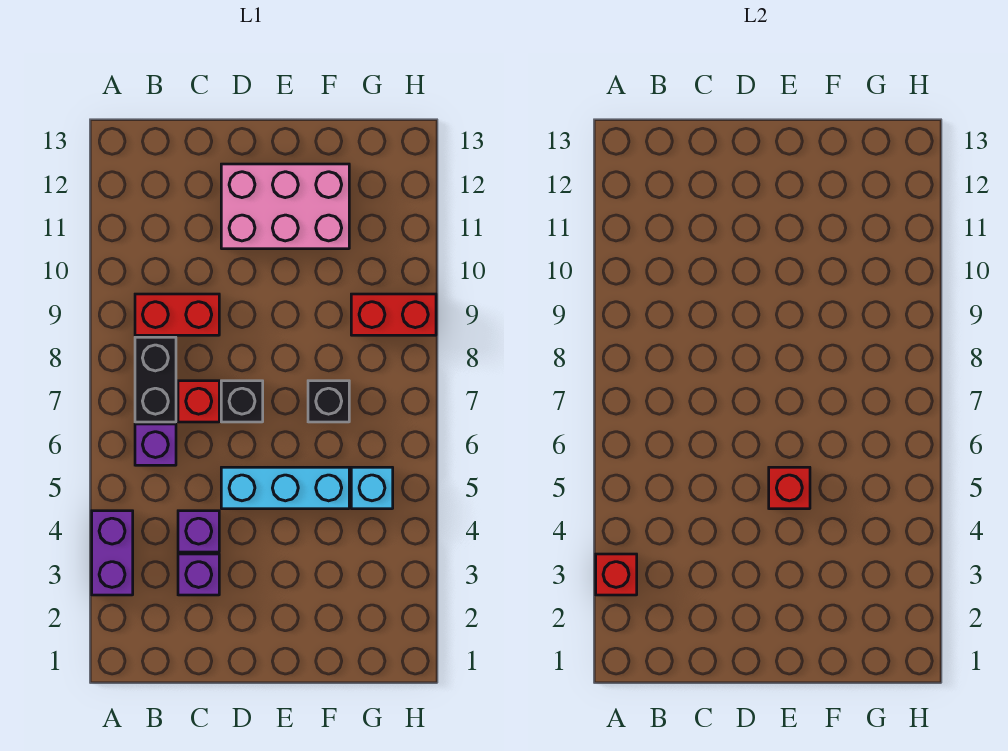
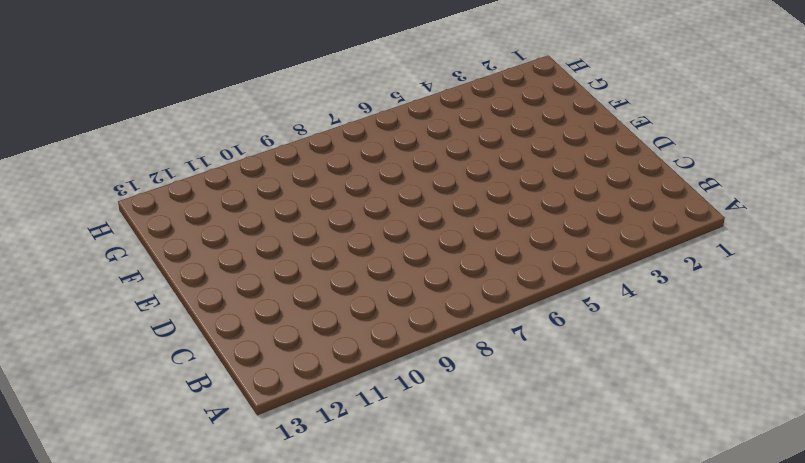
none -> purple brick A3:A4 level 1
none -> purple brick B6 level 1
none -> black brick B7:B8 level 1

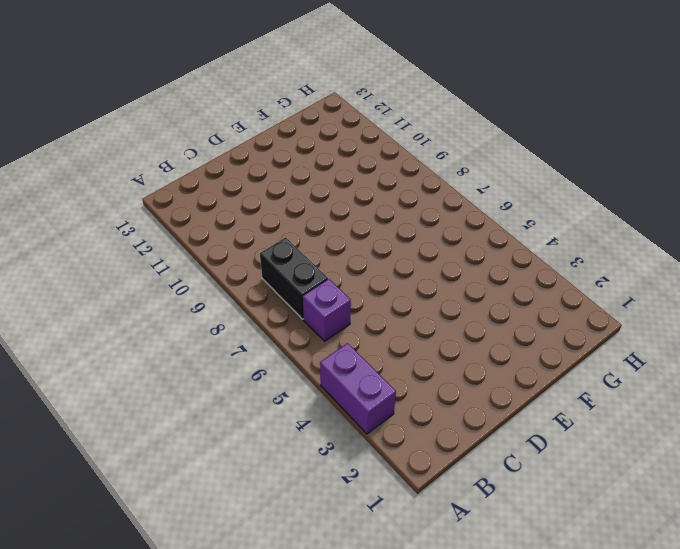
none -> red brick B9:C9 level 1
none -> purple brick C3 level 1
none -> purple brick C4 level 1

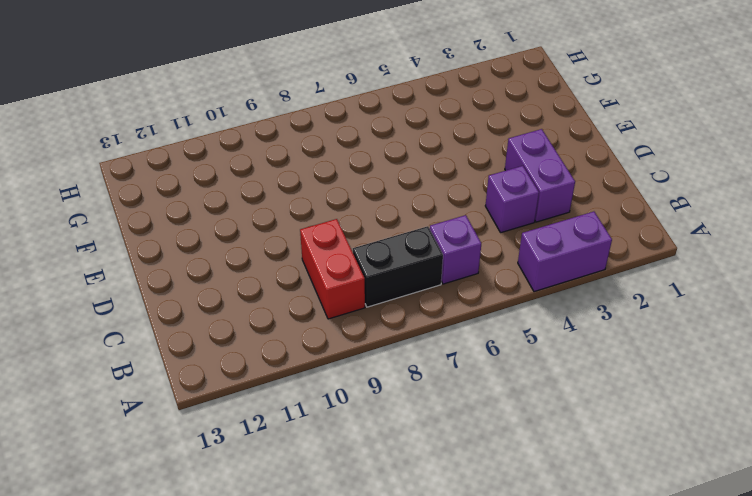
purple brick C3:D3 level 1 -> purple brick C3 level 1
none -> red brick C7 level 1
none -> cyan brick D5:F5 level 1
none -> black brick D7 level 1

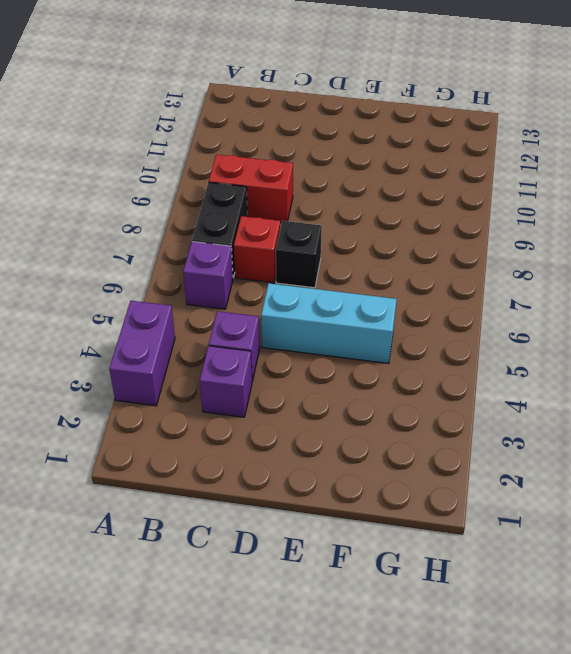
none -> pink brick D11:F12 level 1
none -> black brick F7 level 1
none -> cyan brick G5 level 1

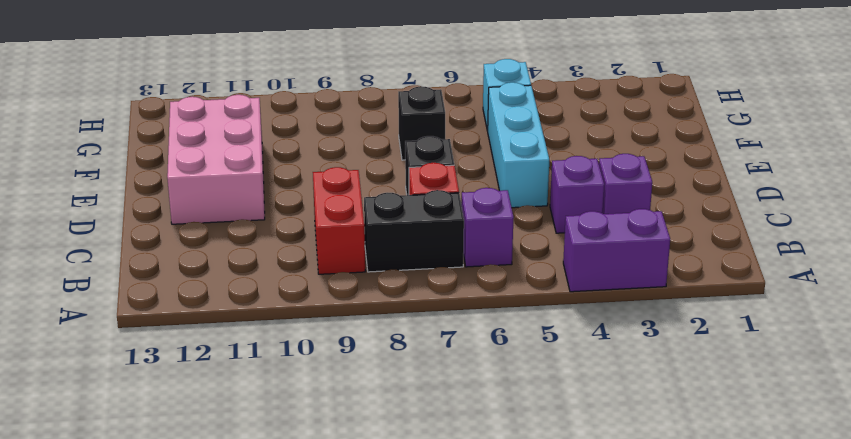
none -> red brick G9:H9 level 1
none -> red brick A3 level 2
none -> red brick E5 level 2

